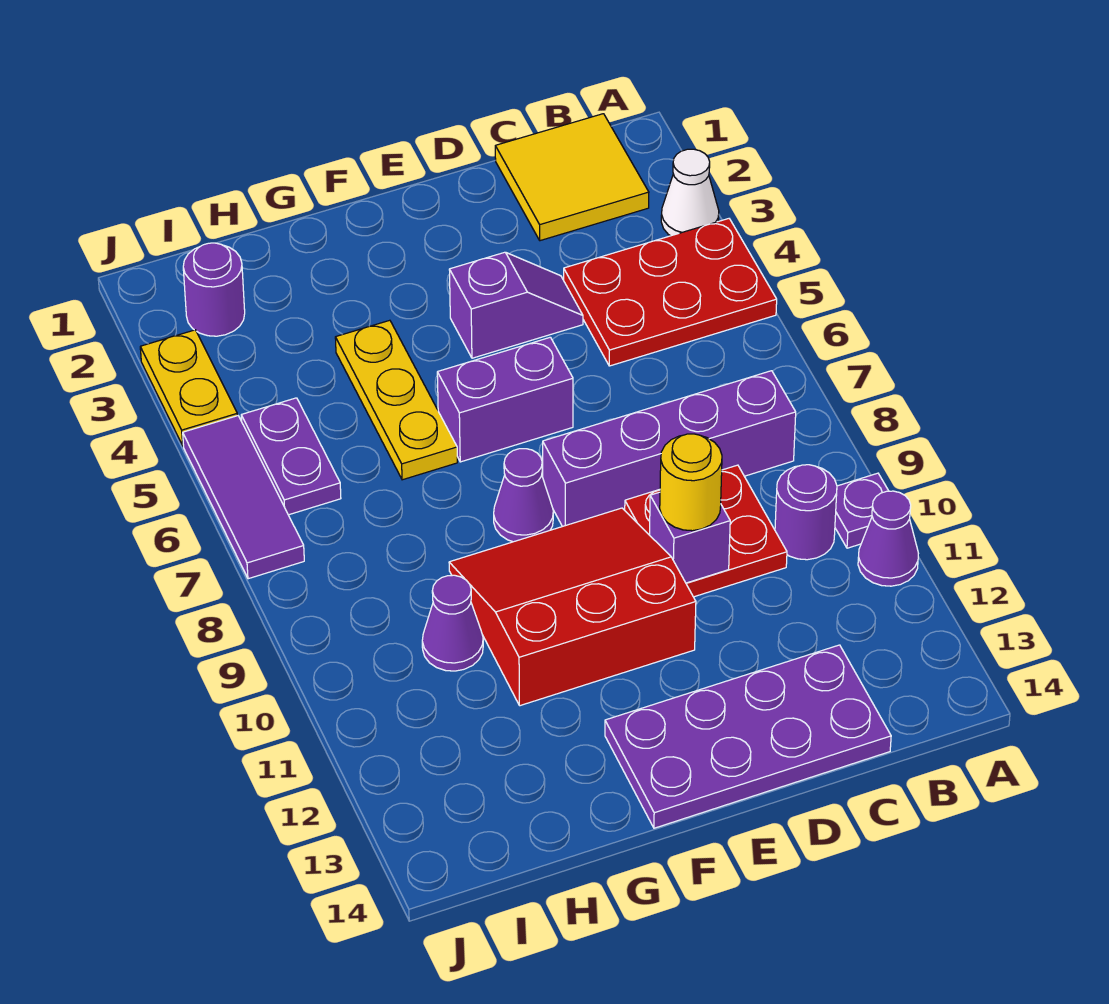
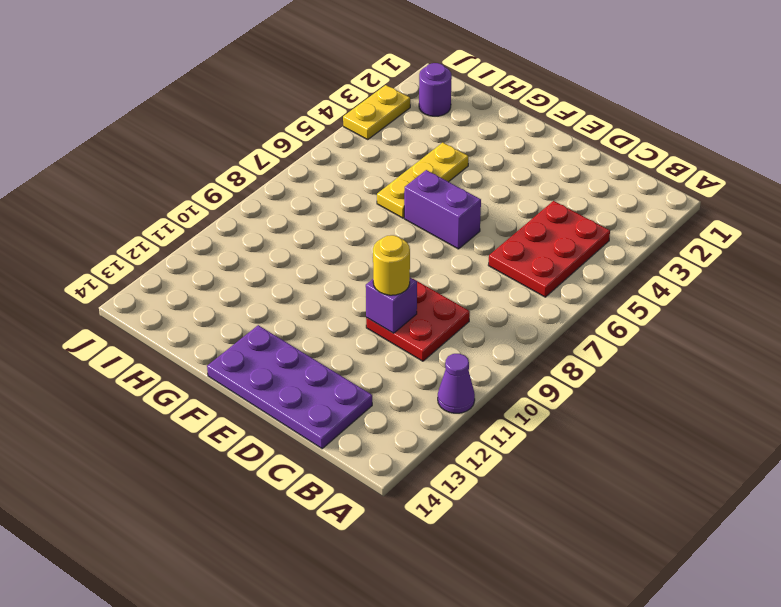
red plate B4:C6 level 1 -> red plate A4:C5 level 1
none -> white cone A3 level 1
none -> purple plate A10 level 1
none -> yellow tile B1:C2 level 1

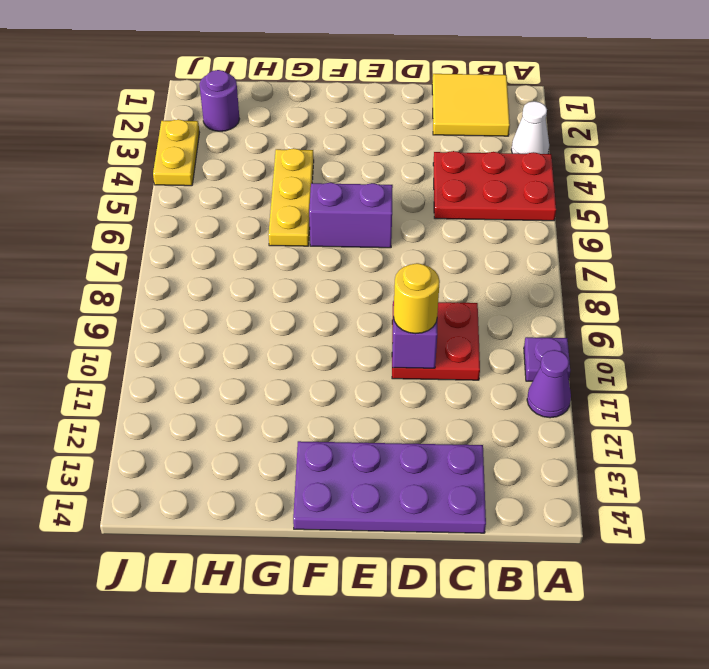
none -> purple brick B8:E8 level 1
none -> purple round brick B10 level 1
none -> purple slope D4:E4 level 1 top E

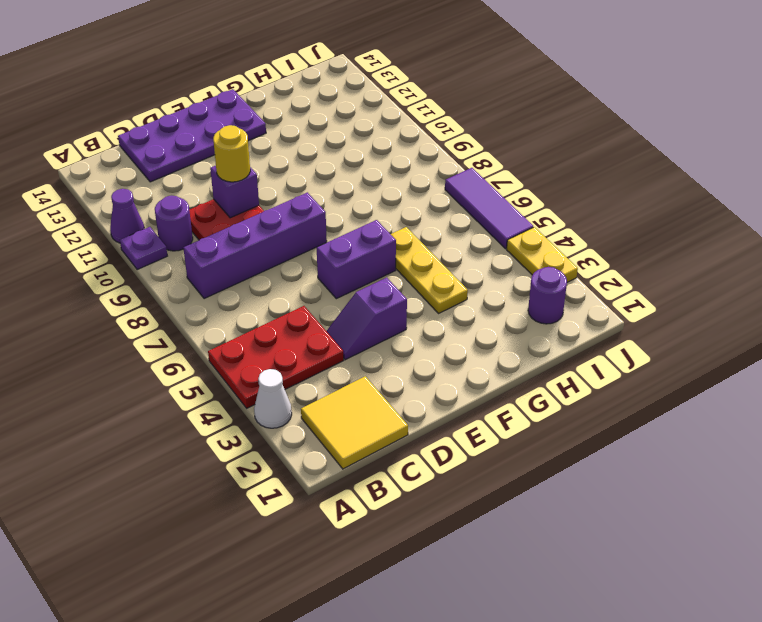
none -> red slope E9:G11 level 1 top 11
none -> purple cone F8 level 1
none -> purple cone H10 level 1

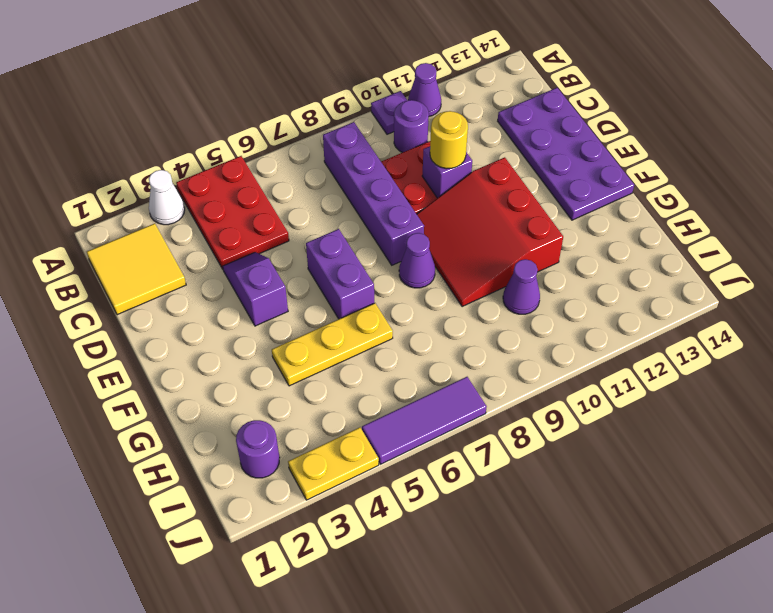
none -> purple plate I5:I6 level 1

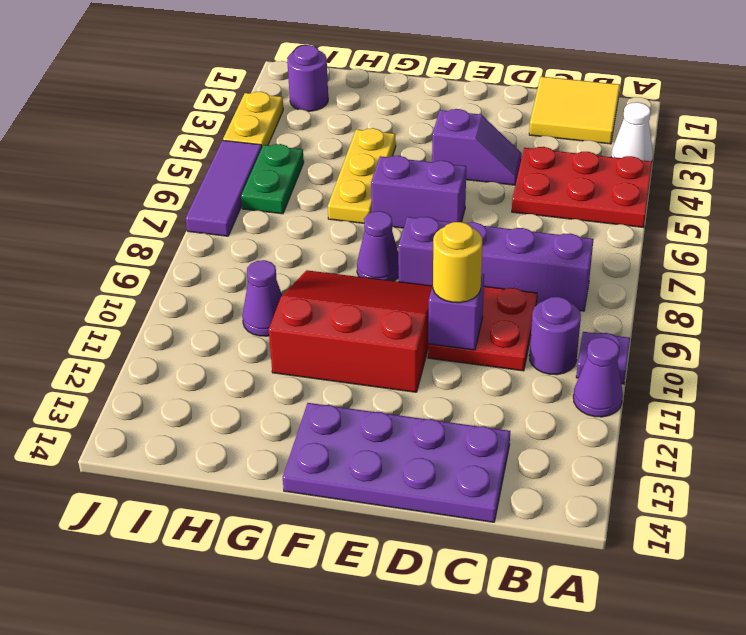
green plate I5:I6 level 1 -> purple plate I5:I6 level 1

